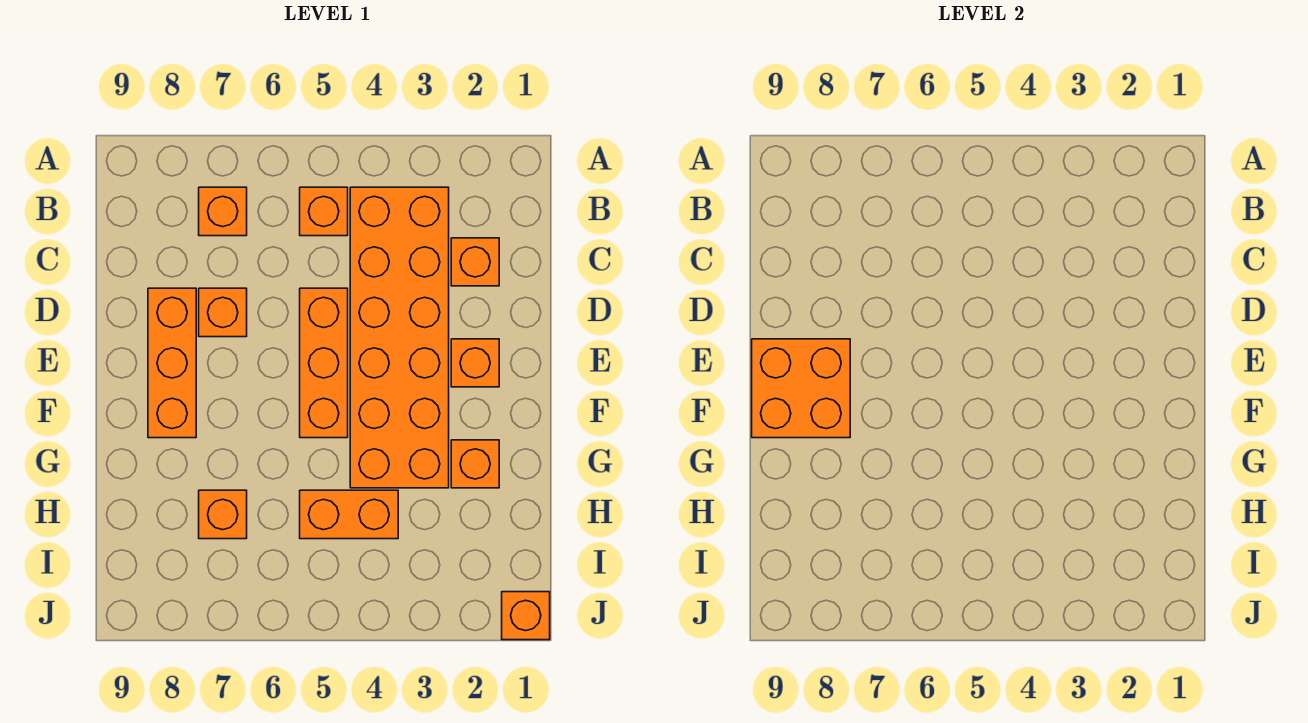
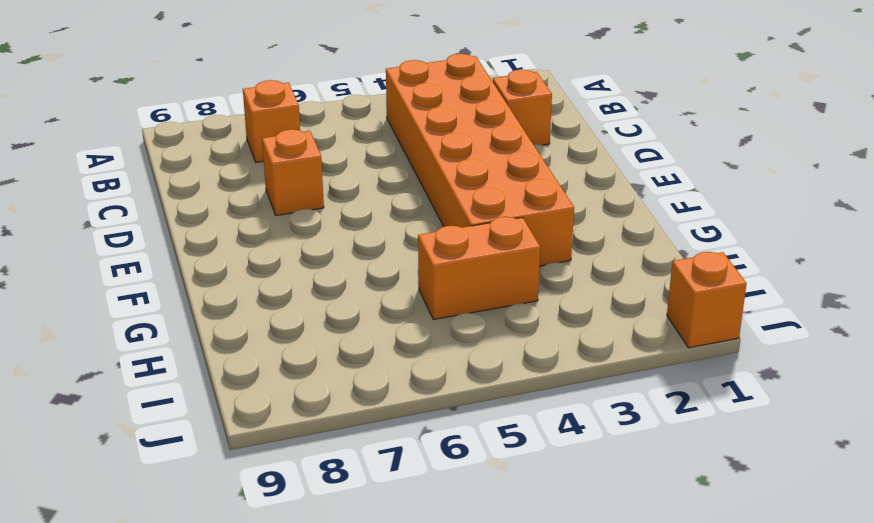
none -> orange brick B5 level 1
none -> orange brick D5:F5 level 1
none -> orange brick D8:F8 level 1

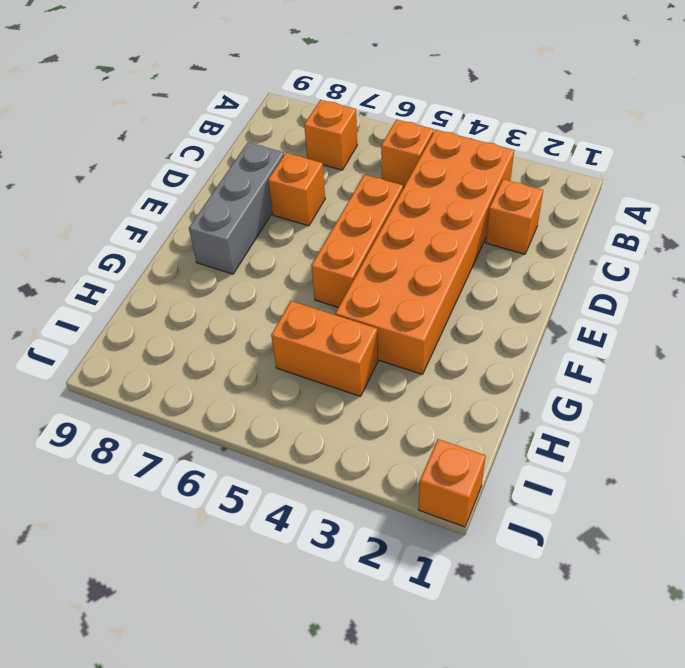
grey brick D8:F8 level 1 -> orange brick D8:F8 level 1
none -> orange brick E2 level 1
none -> orange brick G2 level 1
none -> orange brick H7 level 1

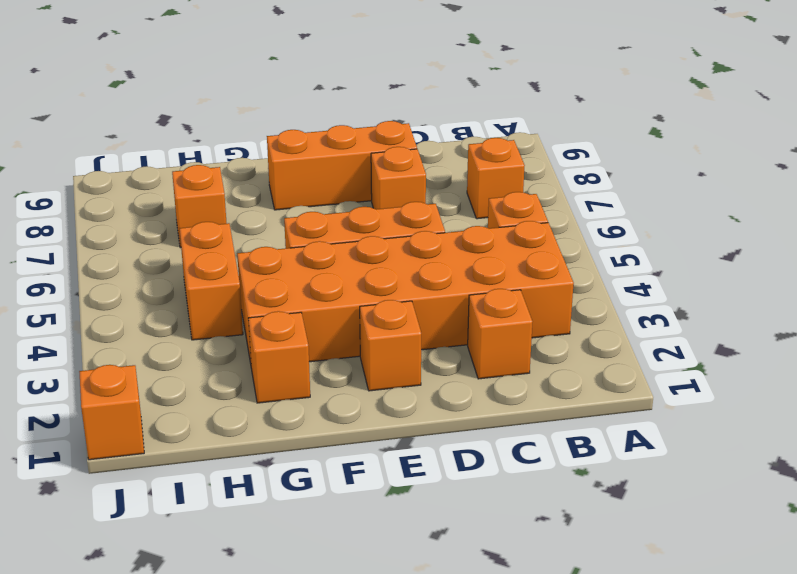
none -> orange brick E8:F9 level 2

